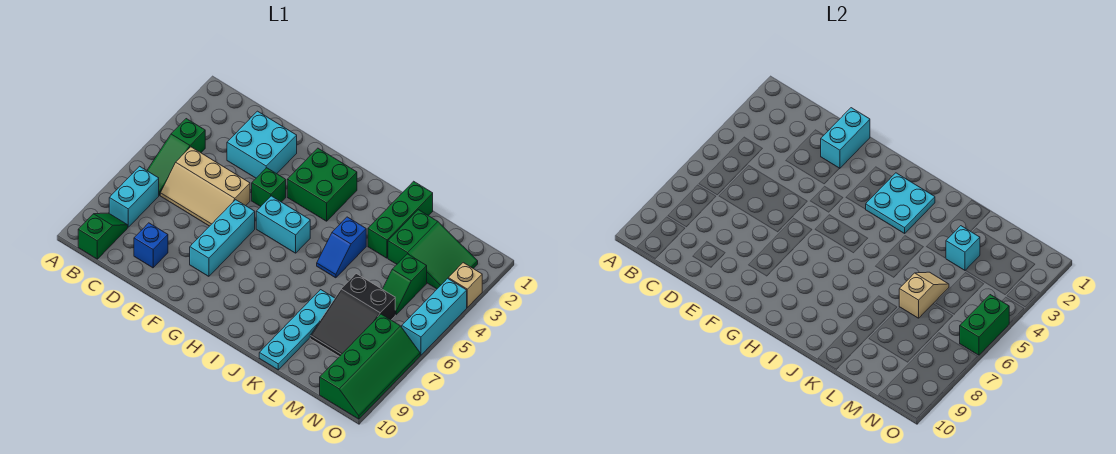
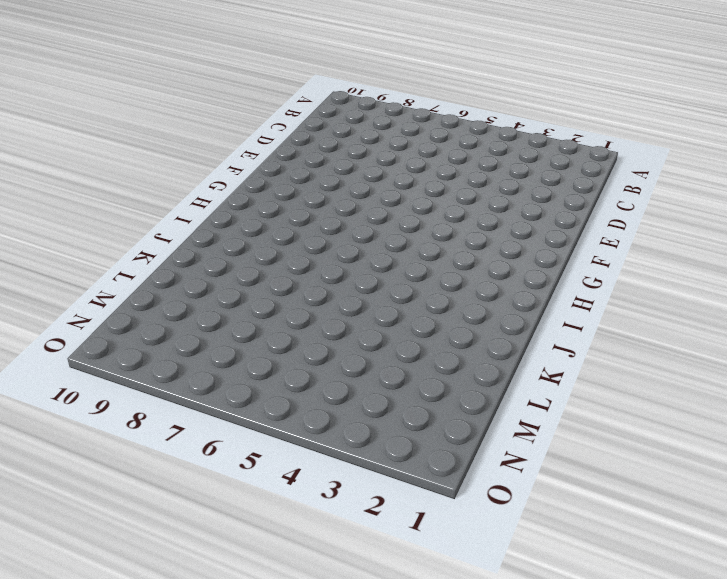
none -> green slope B4:B6 level 1 top 4
none -> cyan brick B7:B8 level 1
none -> green slope B9:B10 level 1 top 10

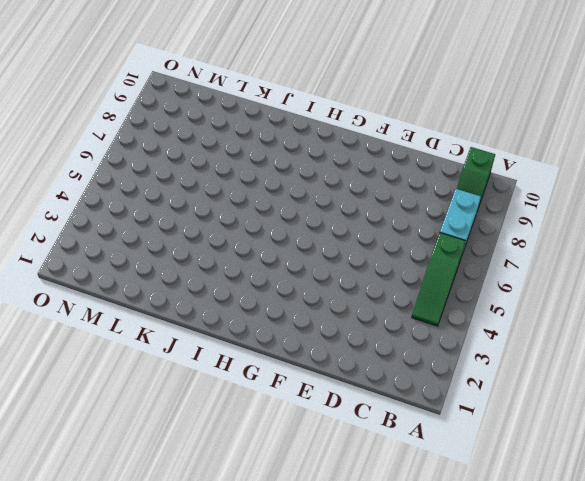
green slope B4:B6 level 1 top 6 -> green slope B4:B6 level 1 top 4
none -> tan slope C5:E6 level 1 top 5
none -> cyan brick D2:E3 level 1
none -> blue brick D9 level 1

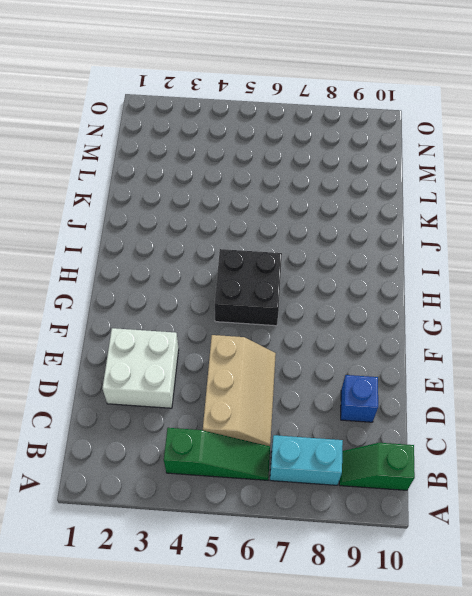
white brick D2:E3 level 1 -> cyan brick D2:E3 level 1
black brick G5:H6 level 1 -> cyan brick G5:H5 level 1
none -> green brick F4 level 1
none -> cyan brick F6:F8 level 1
none -> green brick G2:H3 level 1

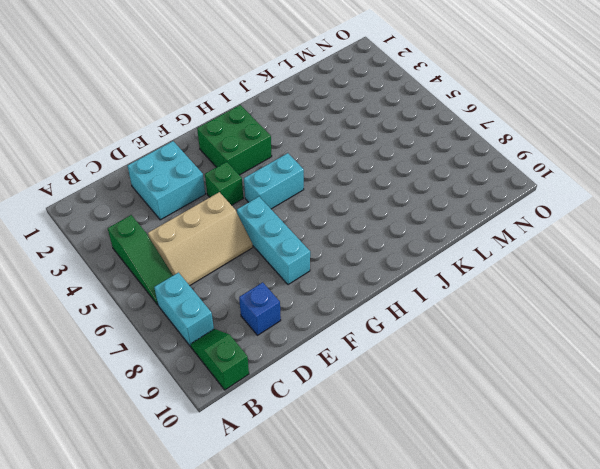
none -> blue slope J4:J5 level 1 top 4
none -> green brick K1:K3 level 1
none -> cyan plate K7:K10 level 1

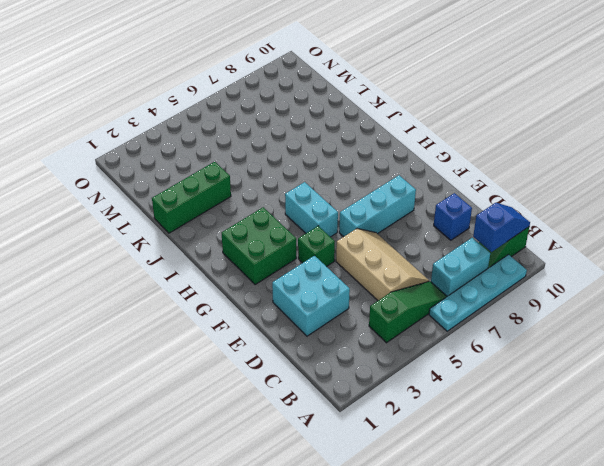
cyan plate A6:A9 level 1 -> cyan plate K7:K10 level 1
blue slope B9:B10 level 2 top 9 -> blue slope J4:J5 level 1 top 4
none -> green slope L2:N3 level 1 top L
none -> black slope L6:M8 level 1 top 6
none -> green slope M4:M5 level 1 top 4

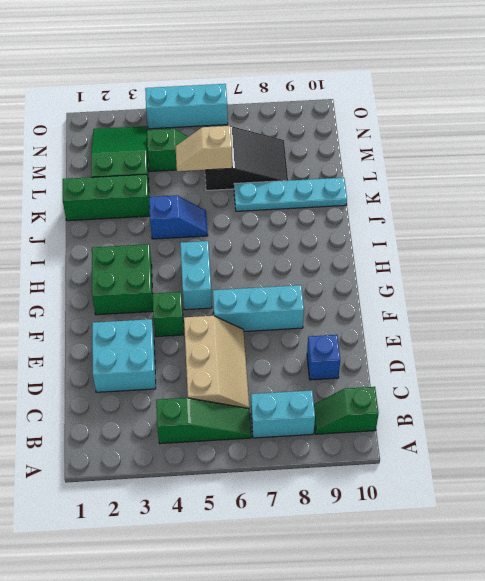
none -> green slope N7:O10 level 1 top N
none -> tan brick O3 level 1
none -> cyan brick E1:E2 level 2

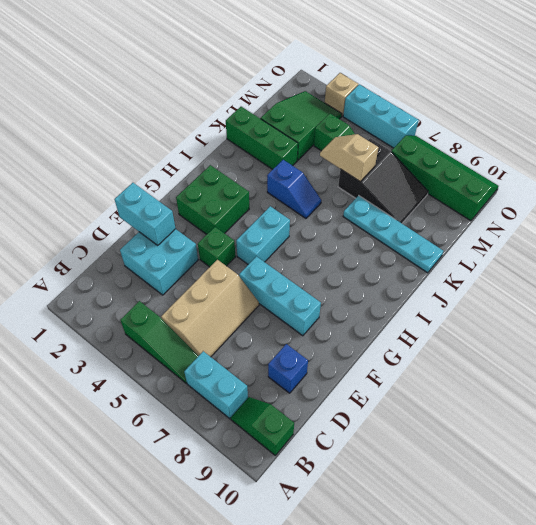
none -> cyan plate H2:I3 level 2
none -> cyan brick L3 level 2
none -> green brick O5:O6 level 2

